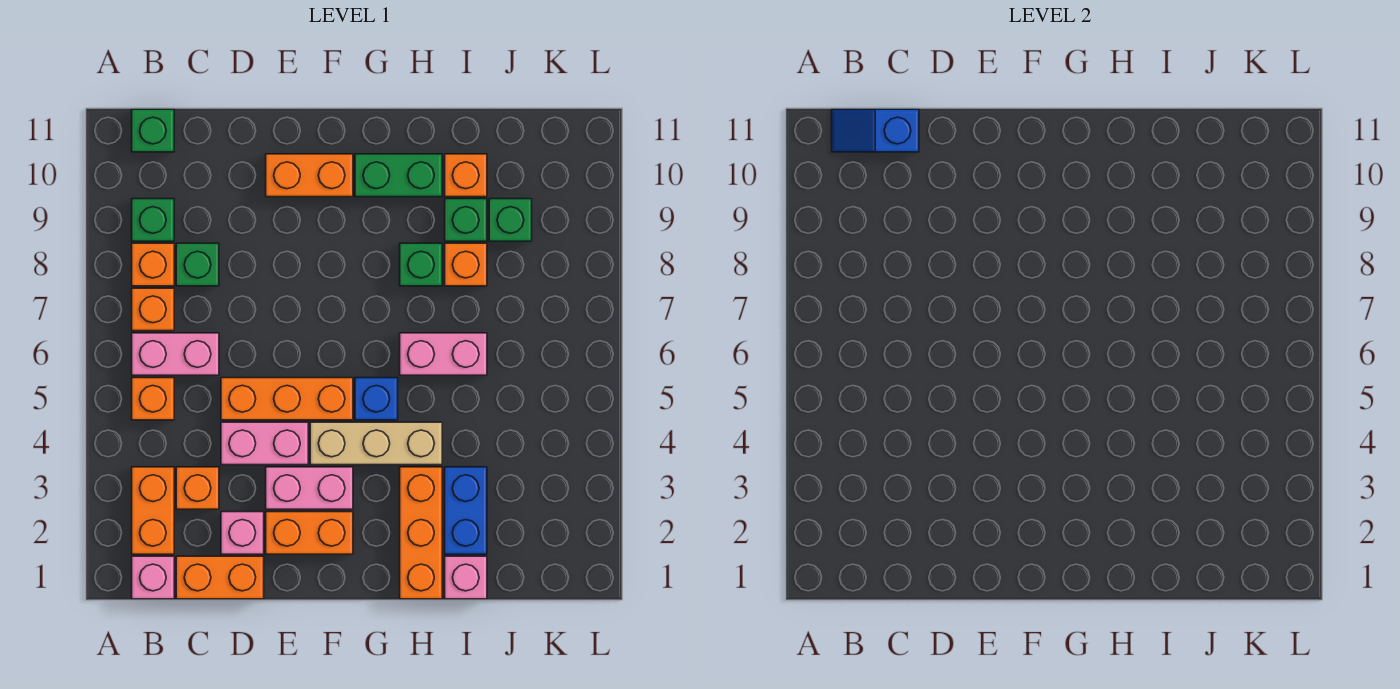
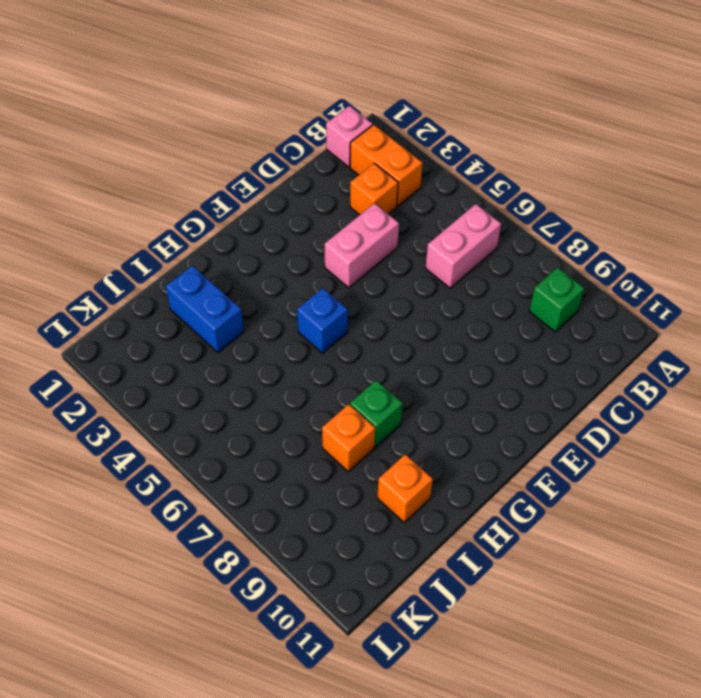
none -> orange brick B5 level 1
none -> orange brick B7 level 1
none -> orange brick B8 level 1
none -> green brick B11 level 1

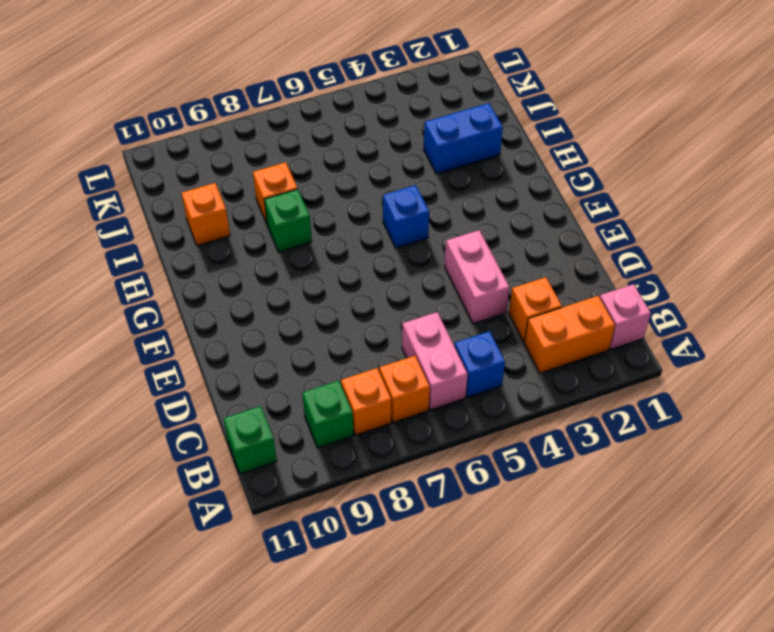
blue brick B5 level 1 -> orange brick B5 level 1
none -> orange brick C1:D1 level 1
none -> green brick C8 level 1
none -> pink brick D2 level 1
none -> orange brick D5:F5 level 1

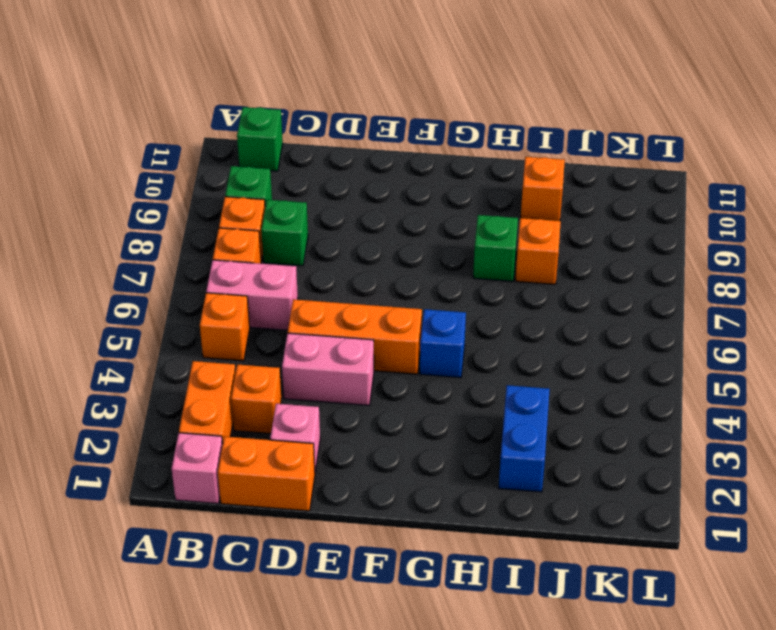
none -> orange brick E2:F2 level 1
none -> pink brick E3:F3 level 1
none -> orange brick E10:F10 level 1
none -> tan brick F4:H4 level 1

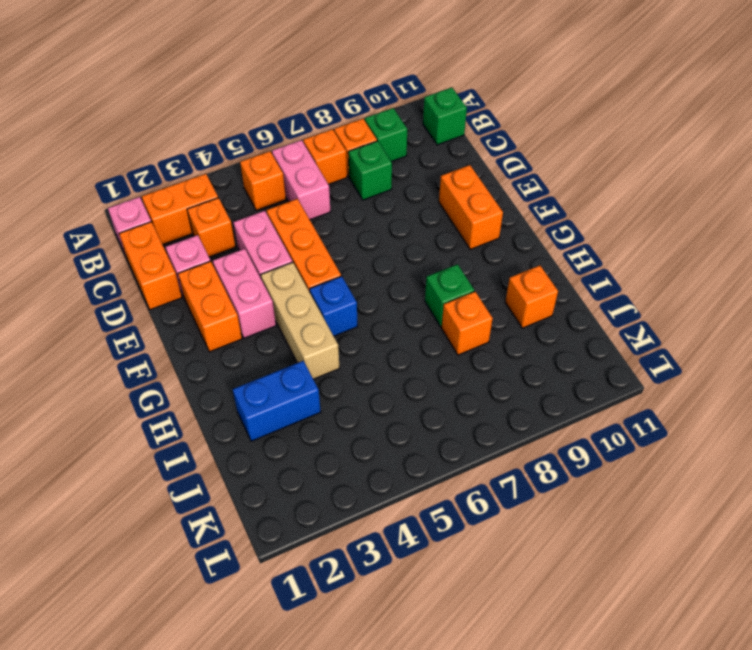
none -> green brick G10:H10 level 1
none -> orange brick H1:H3 level 1
none -> pink brick H6:I6 level 1
none -> pink brick I1 level 1

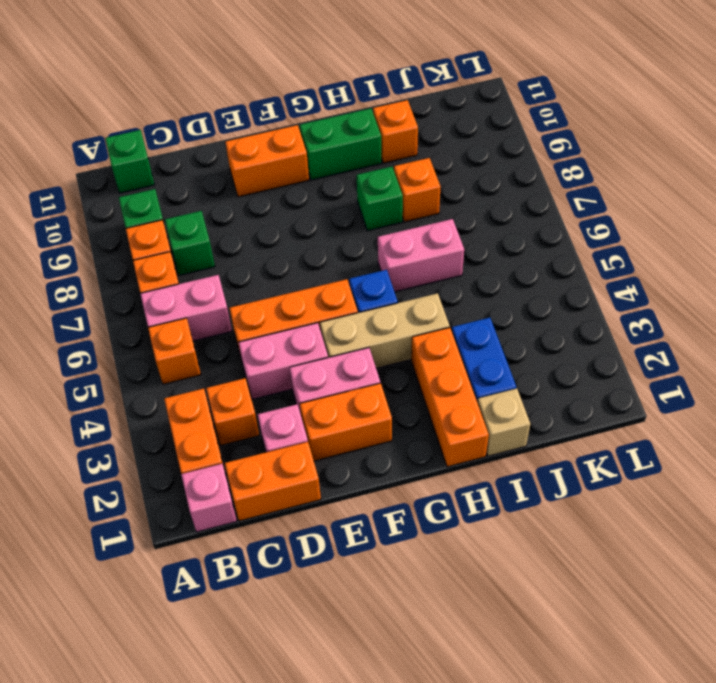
tan brick I1 level 1 -> pink brick I1 level 1
none -> green brick I9 level 1
none -> green brick J9 level 1
none -> blue slope B11:C11 level 2 top C

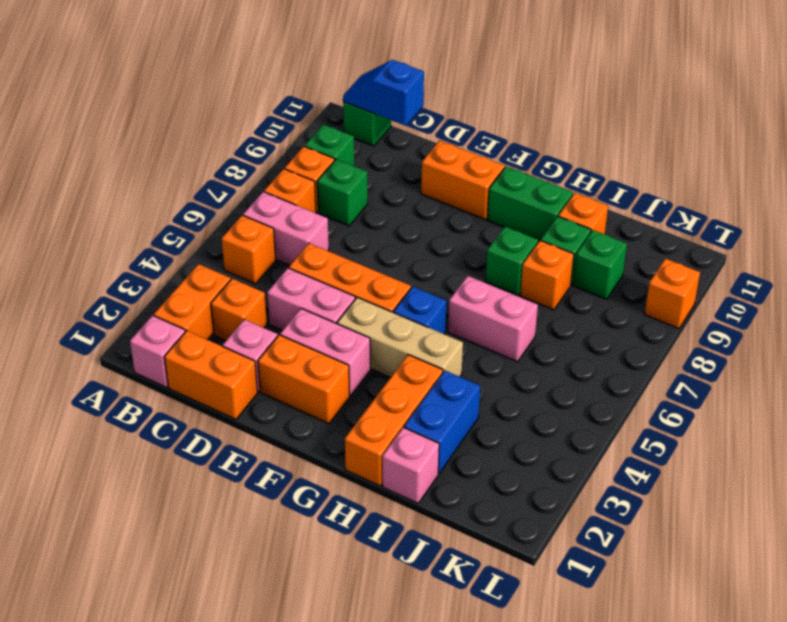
orange brick L9 level 1 -> none

